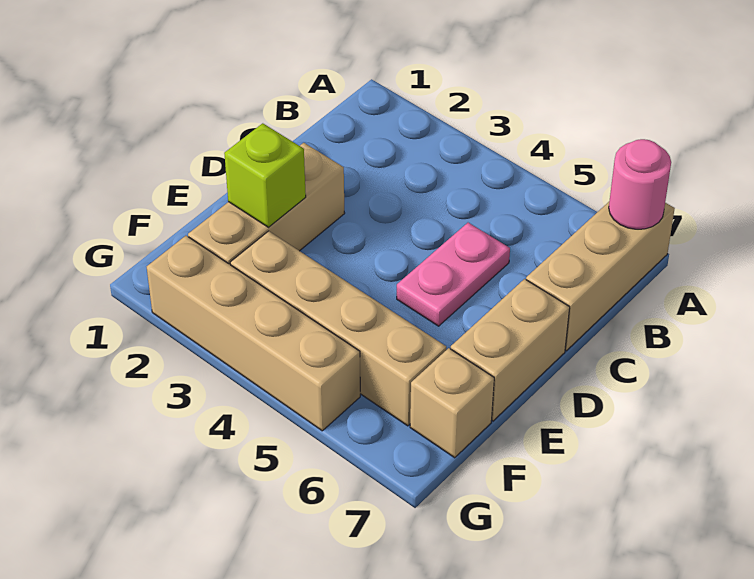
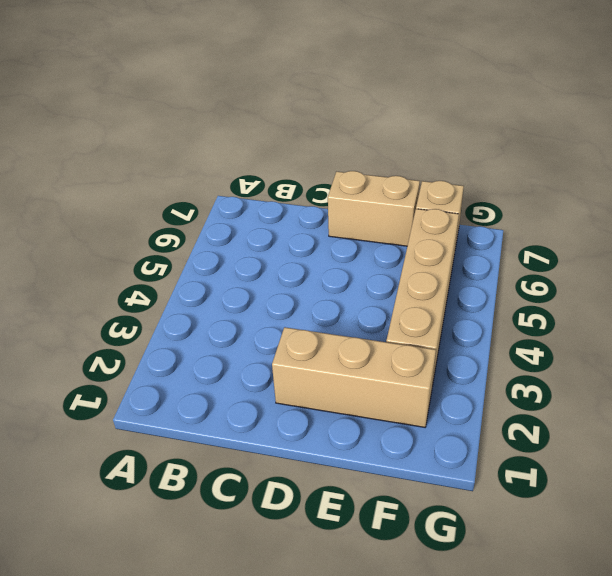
none -> tan brick A7:C7 level 1
none -> pink plate C5:D5 level 1

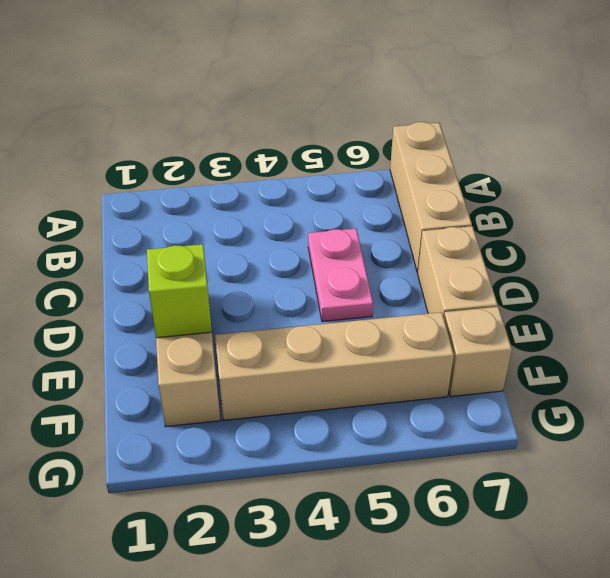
none -> tan brick G2:G5 level 1
none -> pink round brick A7 level 2

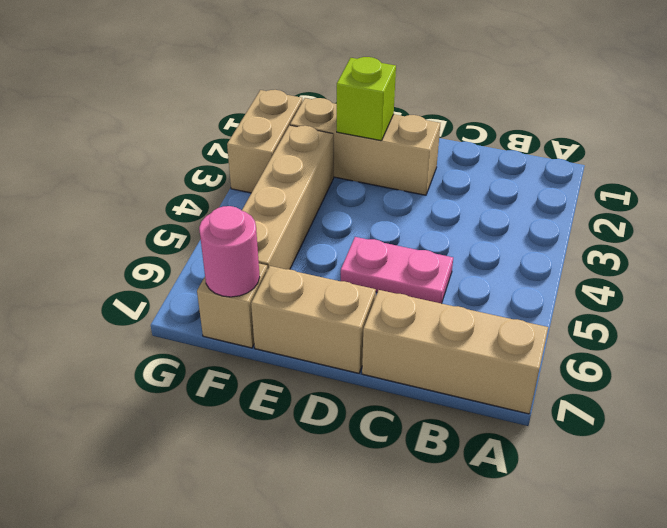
pink round brick F7 level 2 -> pink round brick A7 level 2
tan brick G2:G3 level 1 -> tan brick G2:G5 level 1

